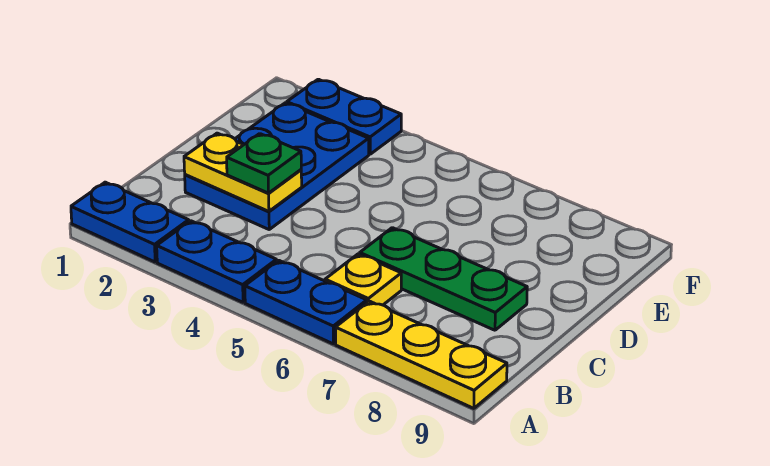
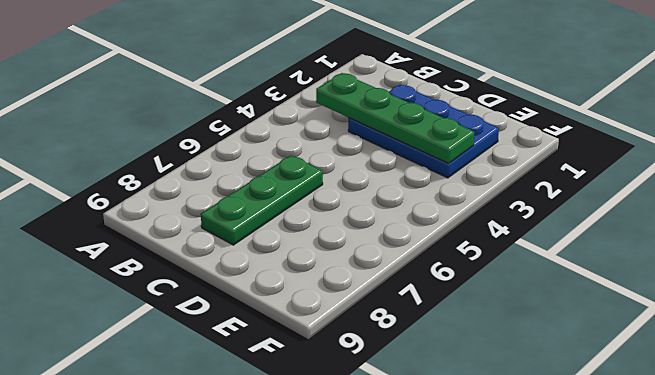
green plate B3:E3 level 2 -> yellow plate C2:C3 level 2
none -> blue plate A1:A2 level 1
none -> blue plate A3:A4 level 1

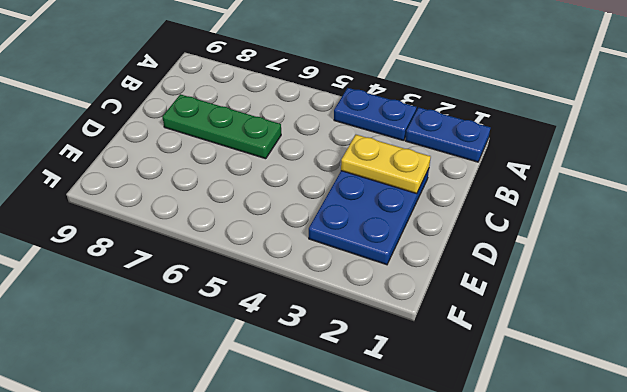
none -> blue plate A5:A6 level 1
none -> yellow plate A7:A9 level 1

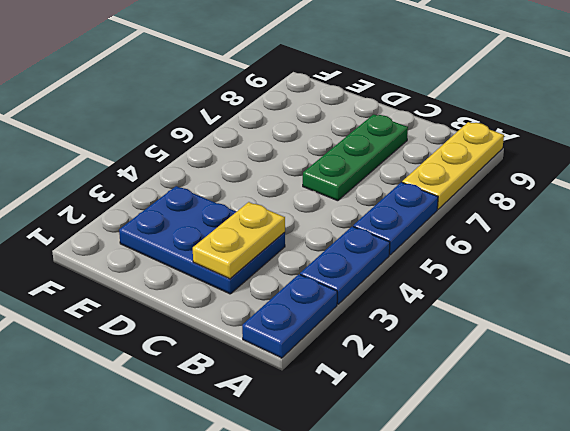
none -> yellow plate B6 level 1
none -> blue plate F2:F3 level 1

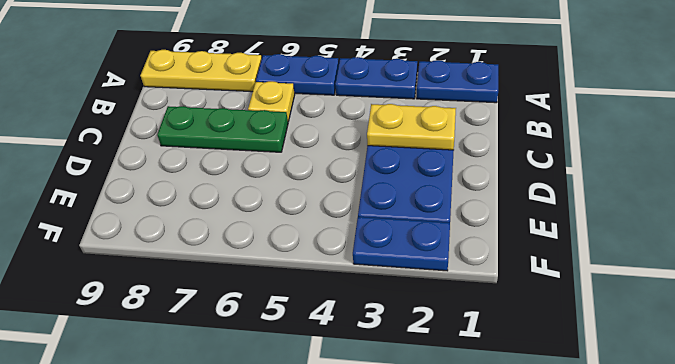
none -> green plate C3 level 3

